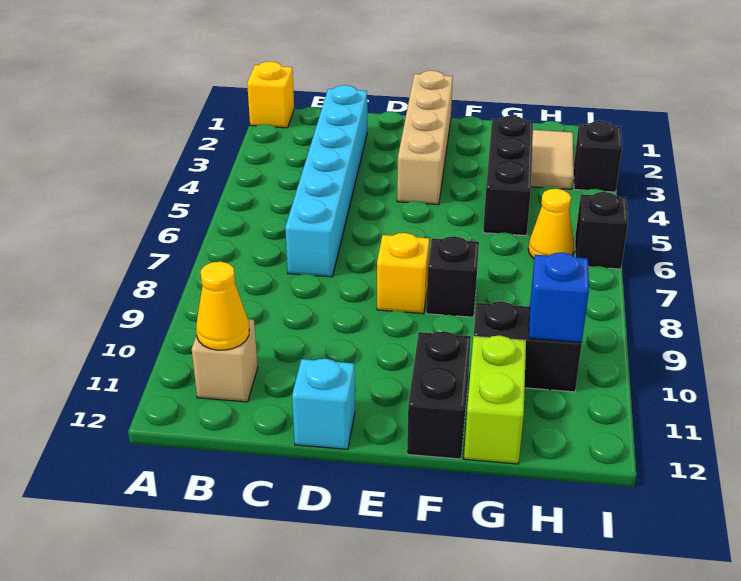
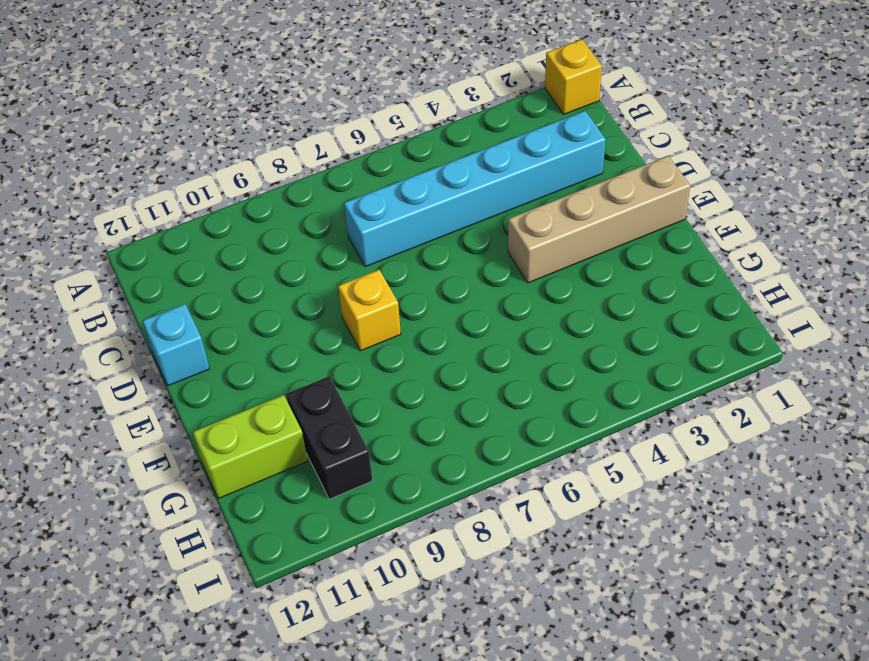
none -> tan brick B11 level 1
none -> black brick F8 level 1
none -> black brick F11:F12 level 1

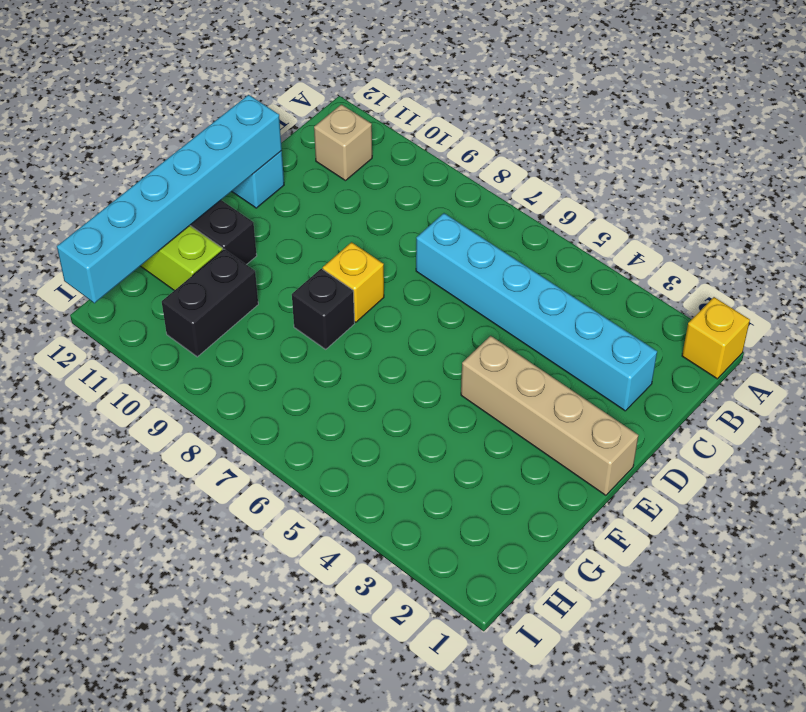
cyan brick D12:I12 level 2 -> none
none -> black brick G3:G5 level 1
none -> tan tile H2:H3 level 1
none -> yellow cone H6 level 1

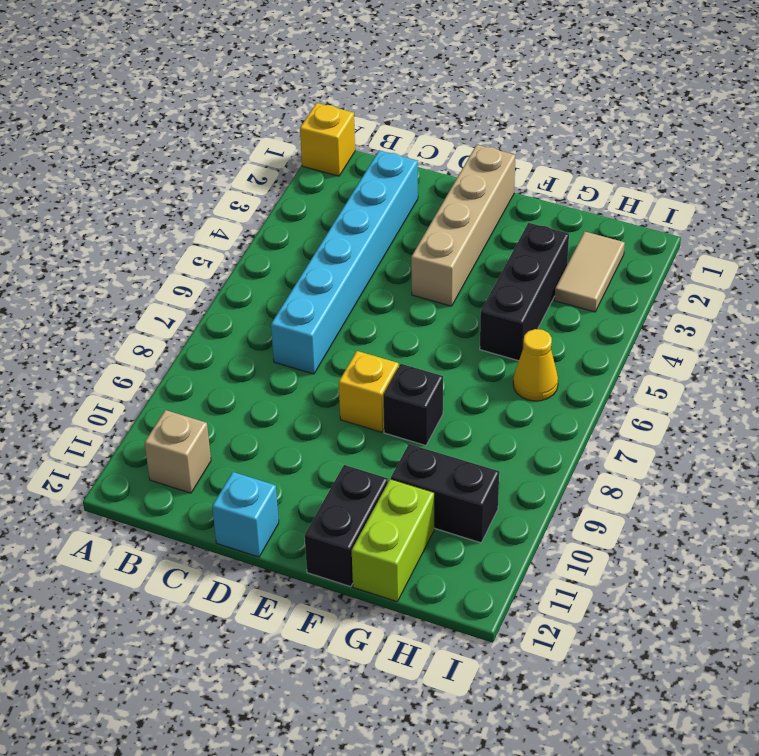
none -> black brick I3 level 1
none -> black brick I6 level 1
none -> yellow cone B11 level 2

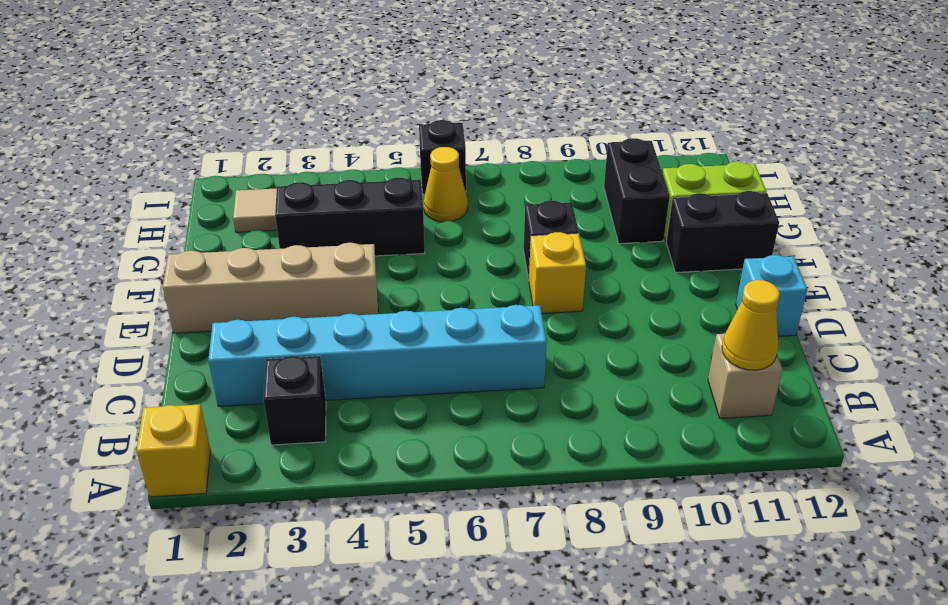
black brick B3 level 1 -> black brick I3 level 1
none -> blue brick H10 level 2

